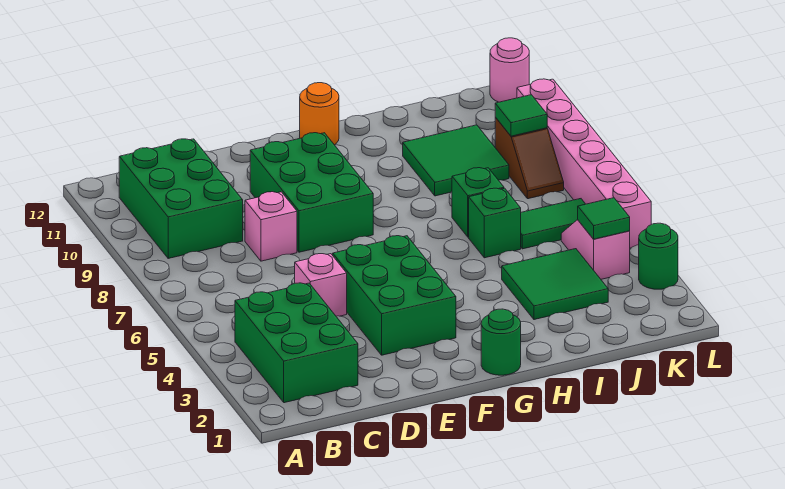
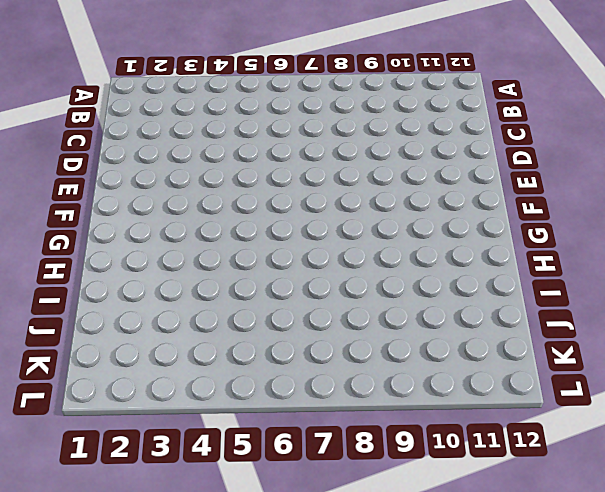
none -> green brick B2:C4 level 1
none -> green brick B9:C11 level 1
none -> pink brick D5 level 1

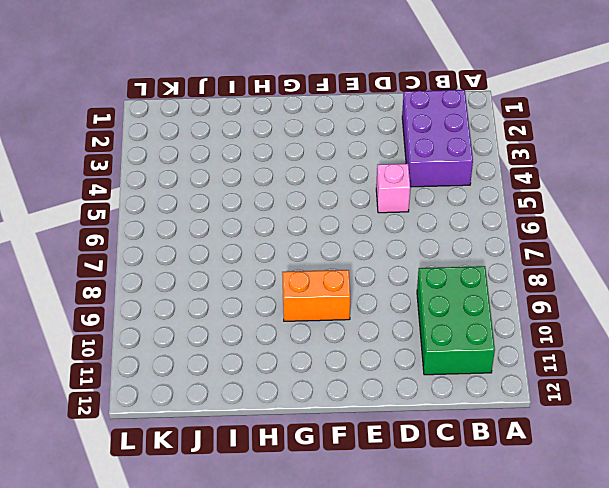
purple brick B2:C4 level 1 -> green brick B2:C4 level 1
orange brick F9:G9 level 1 -> green brick E8:F10 level 1
none -> pink brick D8 level 1
none -> green brick E3:F5 level 1
none -> green round brick G1 level 1

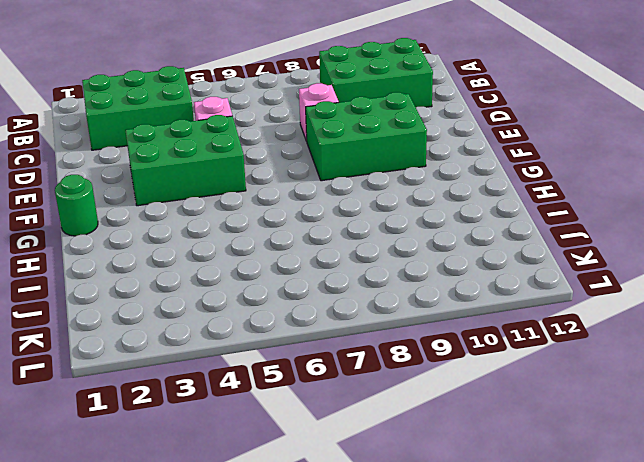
none -> orange round brick G12 level 1
none -> green tile I3:J4 level 1
none -> green brick I6 level 1

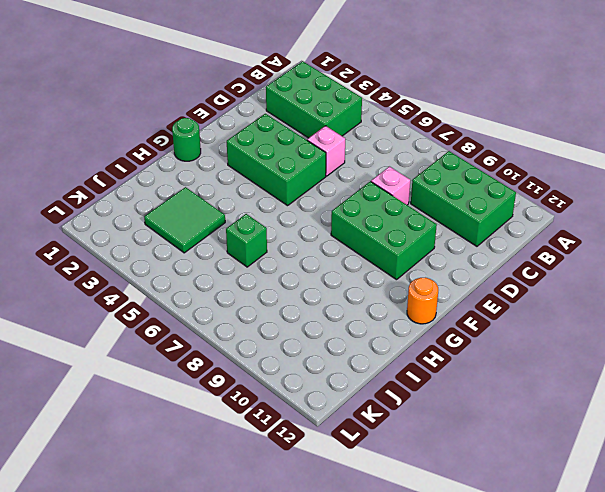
none -> green brick I7 level 1
none -> green tile I9:J10 level 1
none -> green tile J6:K6 level 1

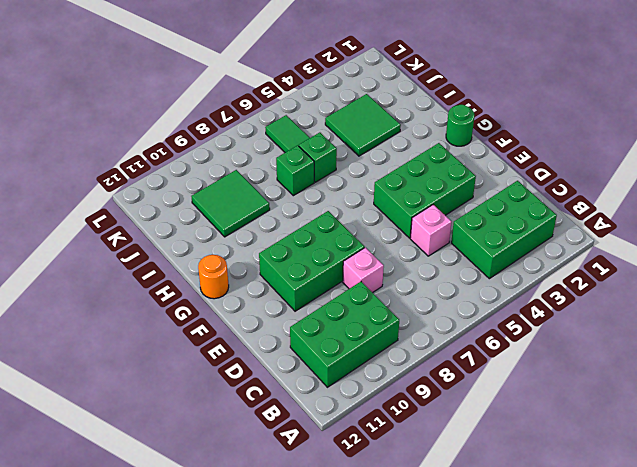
none -> pink slope K4:K5 level 1 top 4
none -> brown slope K8:K9 level 1 top 9
none -> green round brick L3 level 1

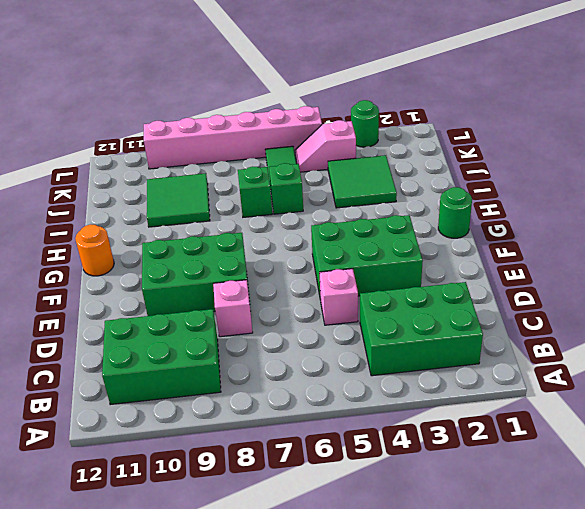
none -> brown slope K8:K9 level 1 top 9
none -> pink round brick L12 level 1
none -> green tile K4 level 2

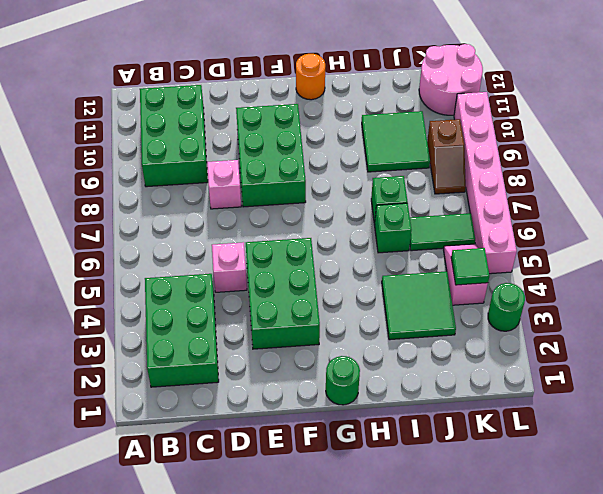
pink round brick K11:L12 level 1 -> pink round brick L12 level 1
none -> green tile K9 level 2

